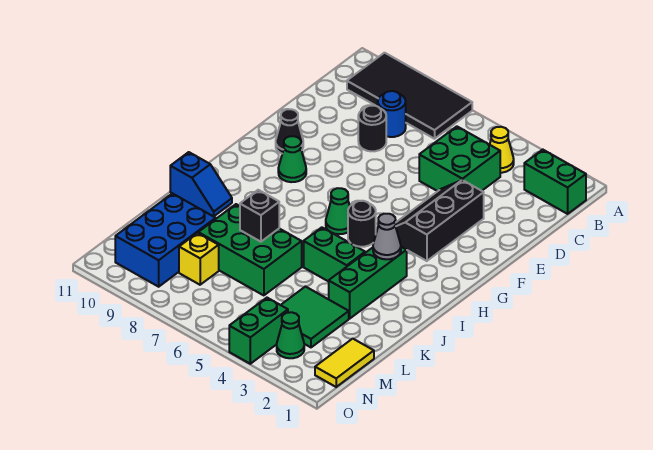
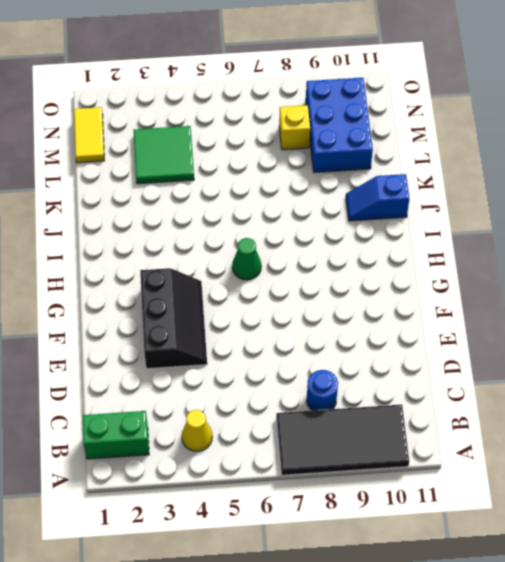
none -> green brick C4:D5 level 1
none -> black round brick D8 level 1
none -> black cone F10 level 1

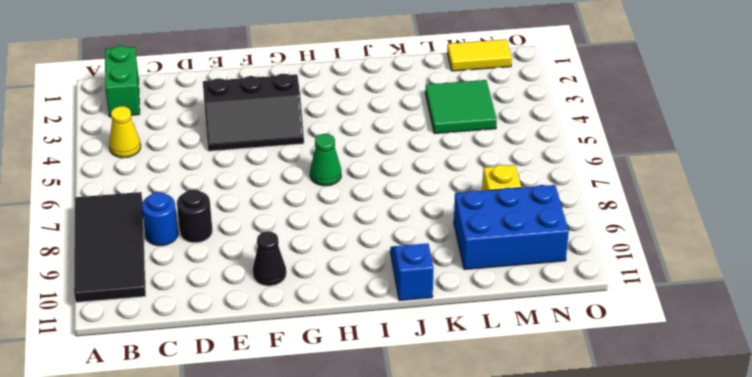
none -> green brick C4:D5 level 1
none -> green cone G9 level 1
none -> black round brick H5 level 1

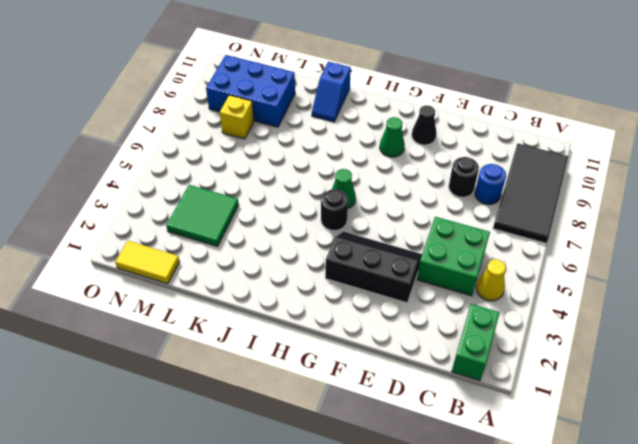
none -> green brick I3:K3 level 1
none -> green brick J4:J5 level 1
none -> green brick K6:L8 level 1

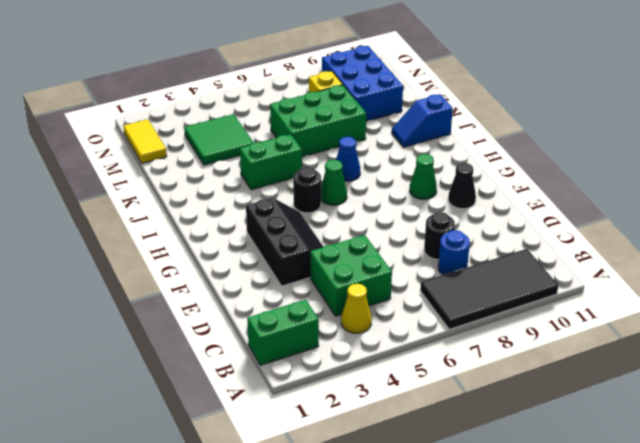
blue cone I7 level 1 -> none
none -> green brick I3:K3 level 1
none -> green cone N3 level 1
none -> green brick N4:O4 level 1

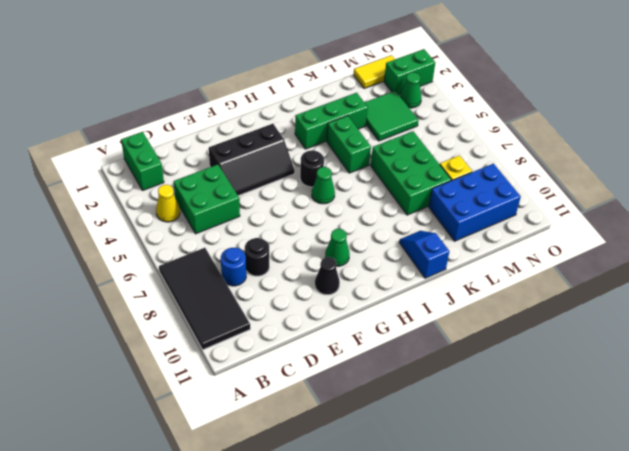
green brick N2:O2 level 1 -> green brick N4:O4 level 1
none -> grey cone I3 level 2
none -> black brick K7 level 2

